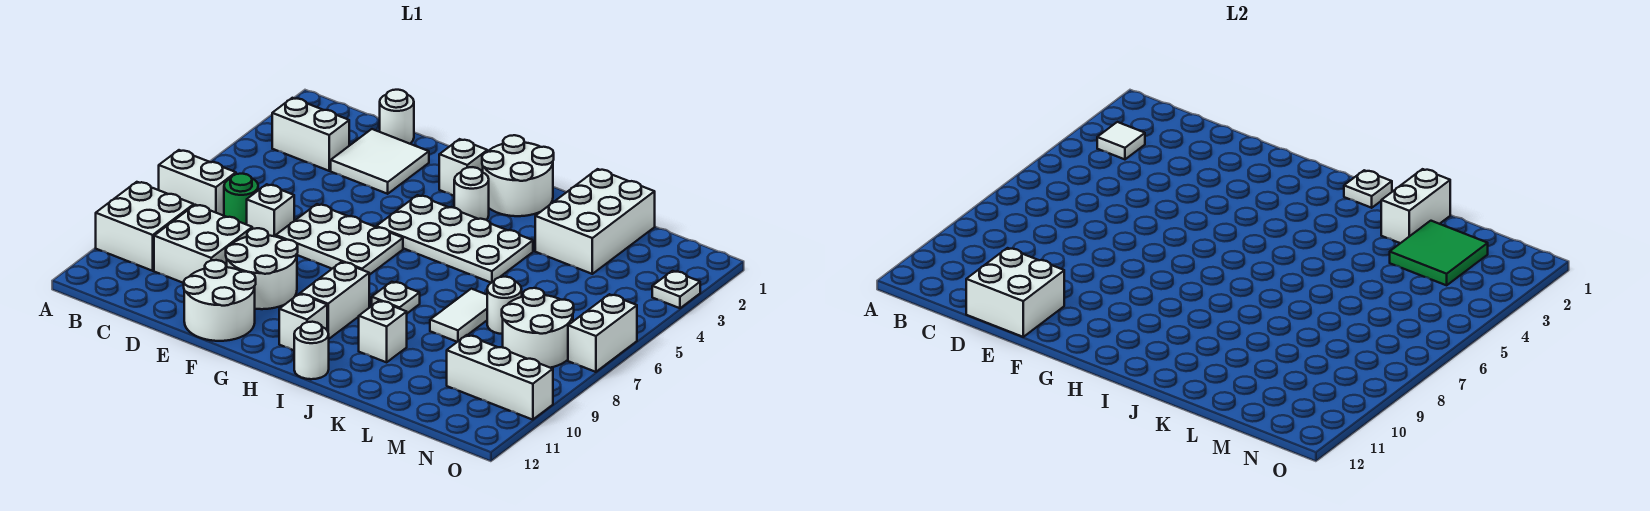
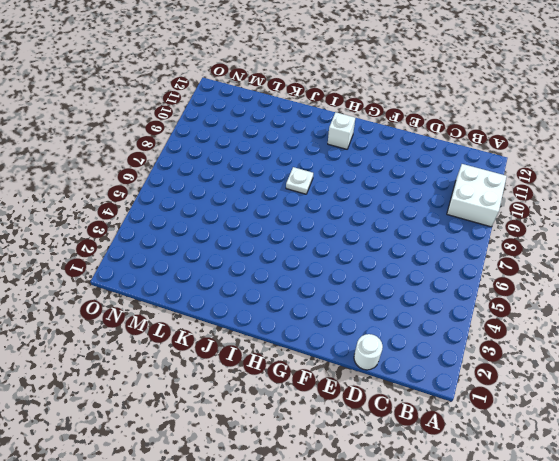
none -> white brick A7:B7 level 1
none -> white brick B3:C3 level 1
none -> green round brick C7 level 1
none -> white brick C9:D10 level 1

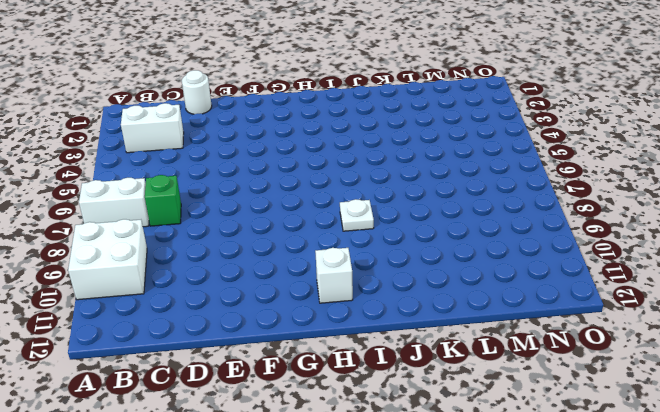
green brick C7 level 1 -> green round brick C7 level 1
none -> white brick C9:D10 level 1
none -> white tile D2:E3 level 1
none -> white brick D7 level 1
none -> white plate E6:G7 level 1

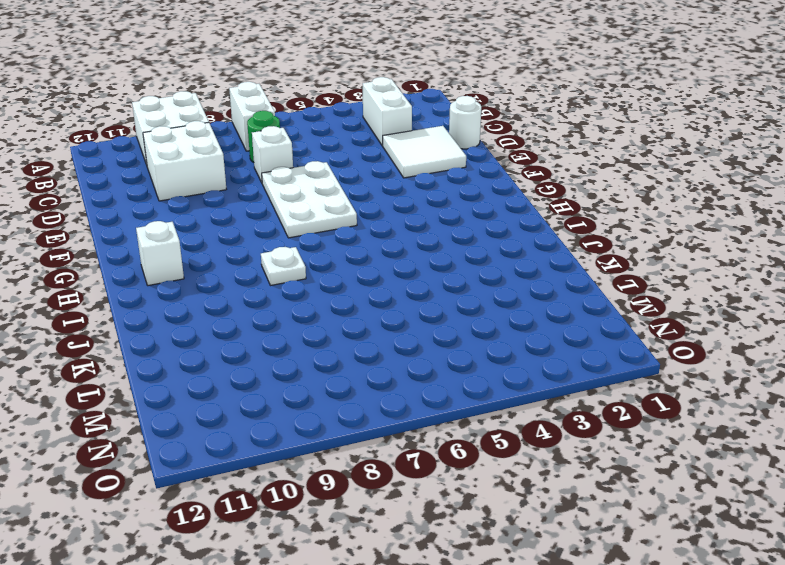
none -> white round brick E9:F10 level 1
none -> white round brick E11:F12 level 1
none -> white brick G2 level 1
none -> white plate G4:J5 level 1

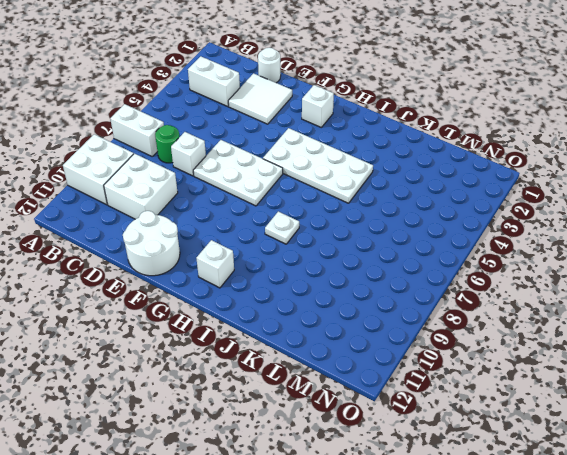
none -> white round brick E9:F10 level 1
none -> white round brick H1:I2 level 1
none -> white round brick H3 level 1
none -> white brick H9:H10 level 1

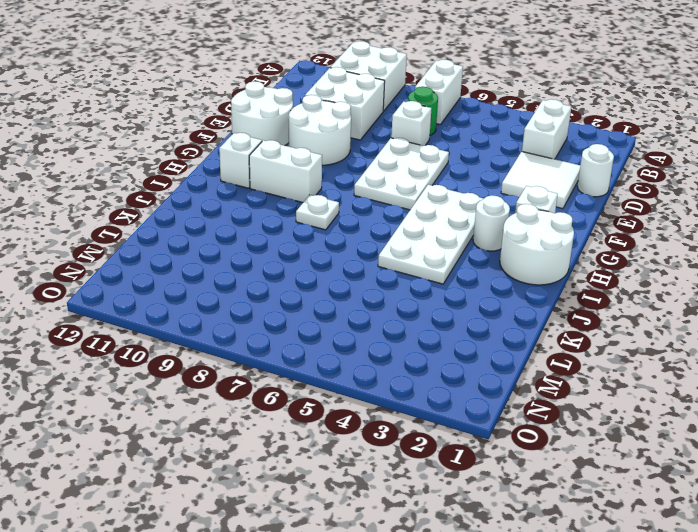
none -> white round brick I12 level 1
none -> white brick J10 level 1
none -> white brick K1:L3 level 1
none -> white tile K7:K8 level 1

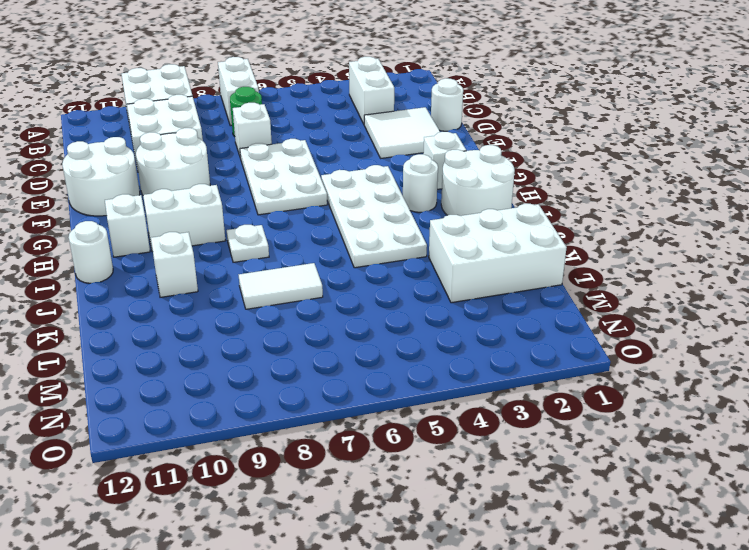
none -> white round brick L7 level 1
none -> white round brick M7:N8 level 1
none -> white brick M10:O10 level 1
none -> white plate O3 level 1

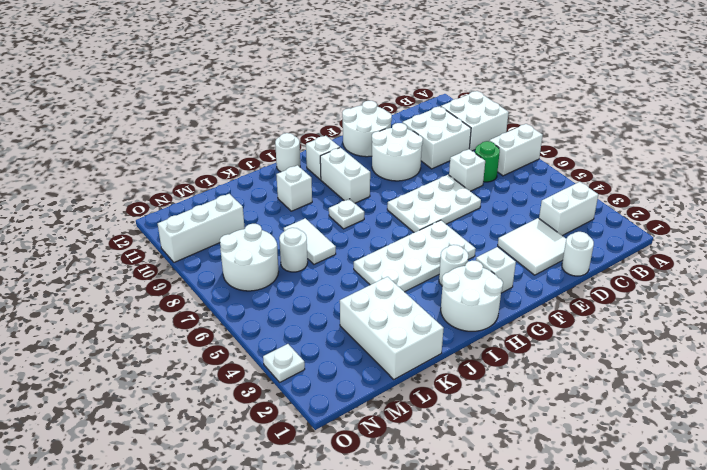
none -> white brick O6:O7 level 1
none -> white tile B3 level 2
none -> white brick D11:E12 level 2
none -> white plate I1 level 2

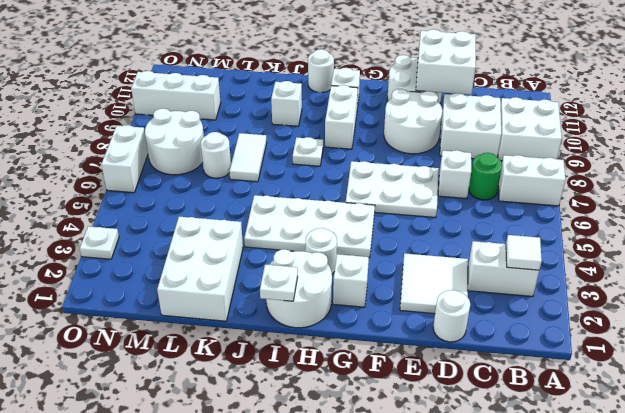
none -> white brick K1:K2 level 2
none -> green tile L2:M3 level 2

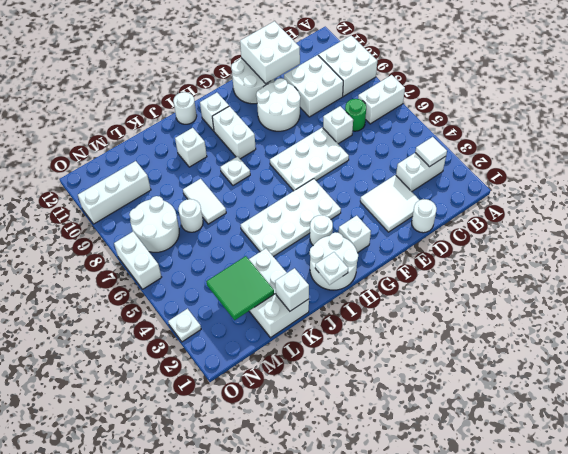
white brick K1 level 2 -> white brick K1:K2 level 2

